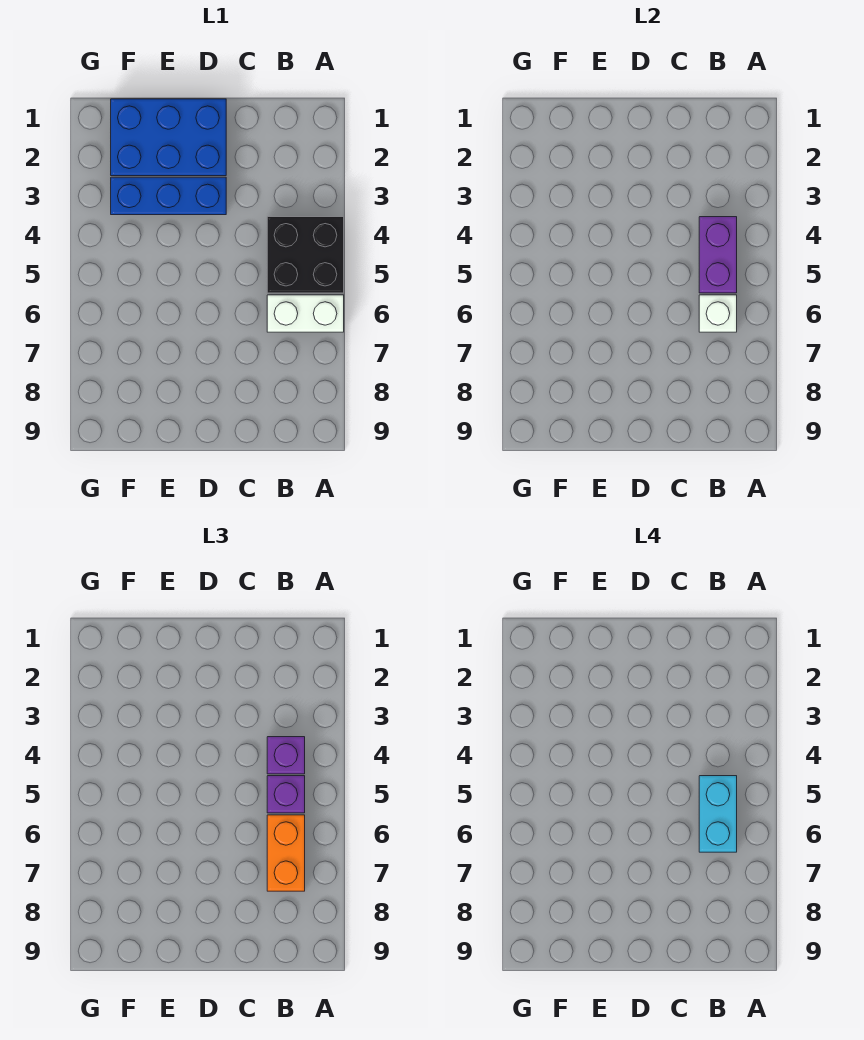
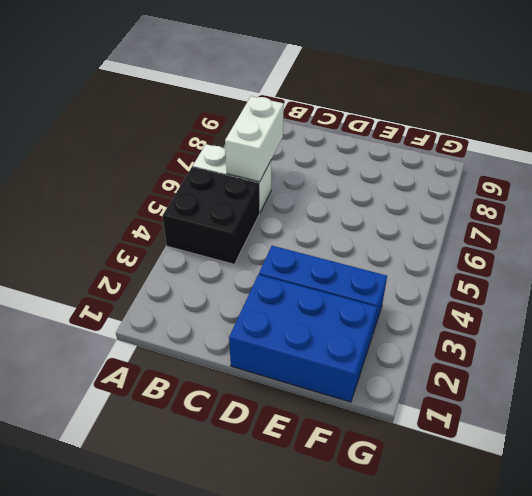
white brick B6:B7 level 2 -> white brick B6 level 2
none -> purple brick B4:B5 level 2
none -> purple brick B4 level 3

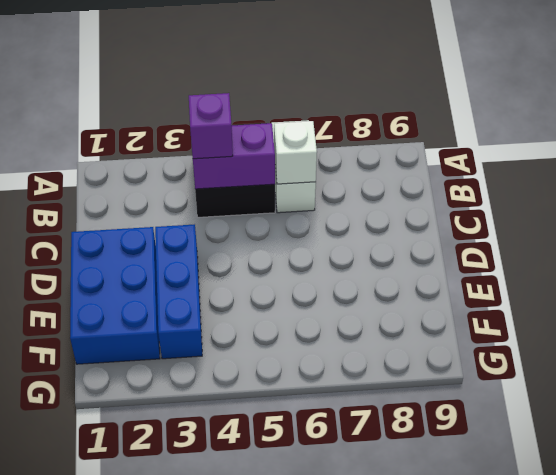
none -> purple brick B5 level 3
none -> orange brick B6:B7 level 3

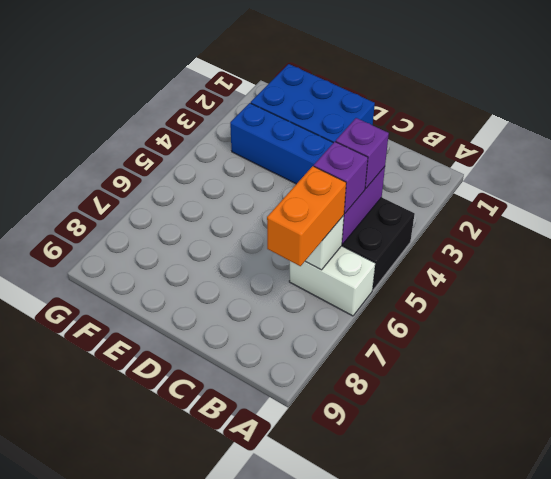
none -> cyan brick B5:B6 level 4

